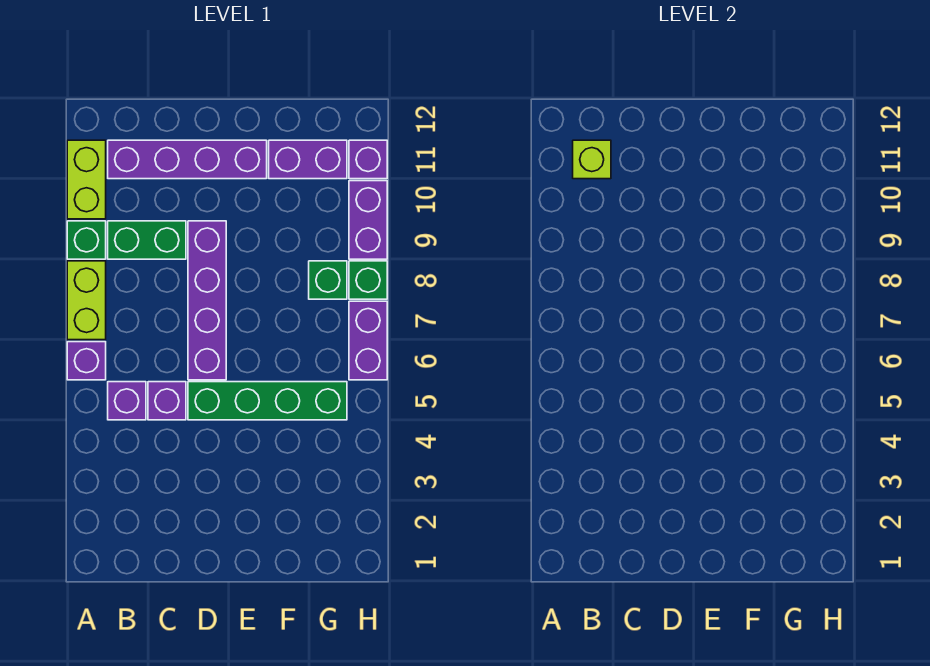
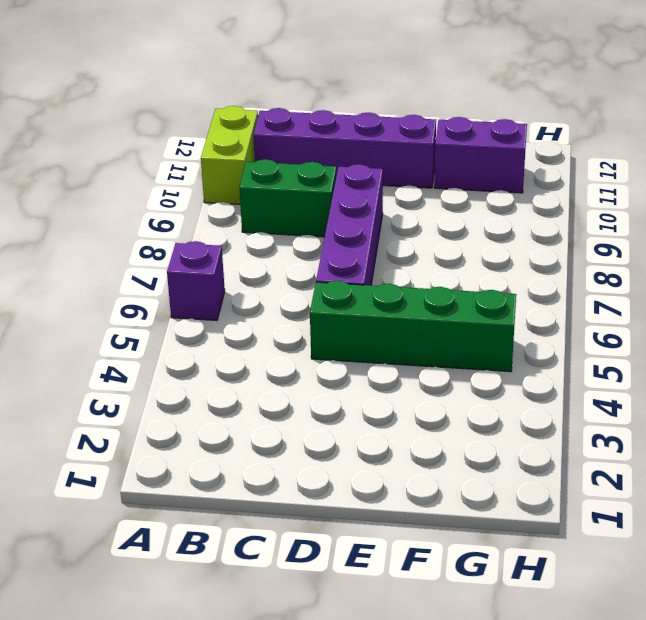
none -> lime brick A7:A8 level 1
none -> green brick A9 level 1
none -> purple brick B5 level 1

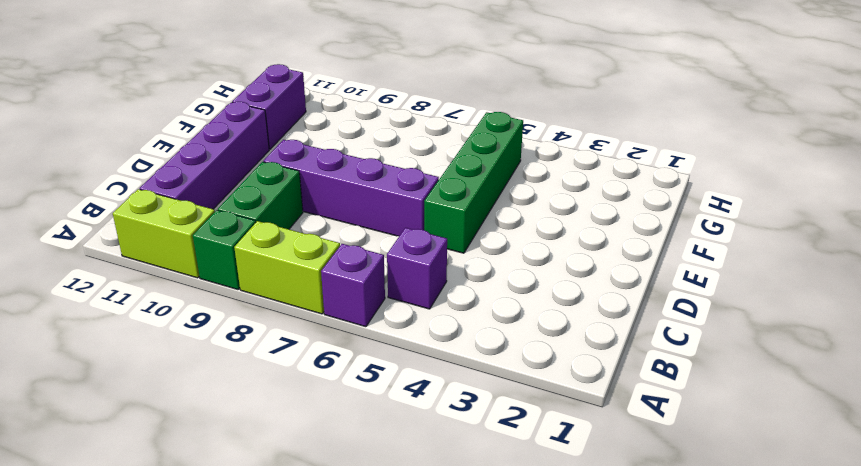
none -> purple brick C5 level 1
none -> green brick G8 level 1
none -> purple brick H6:H7 level 1

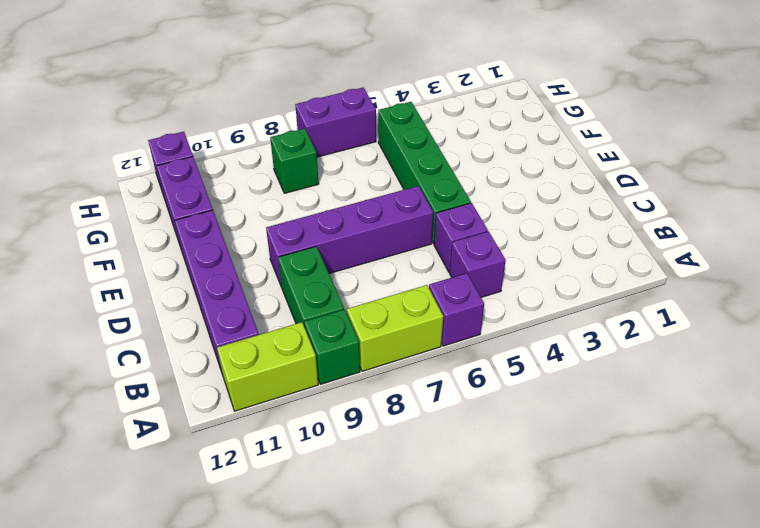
none -> green brick H8 level 1
none -> purple brick H9:H10 level 1
none -> lime brick B11 level 2

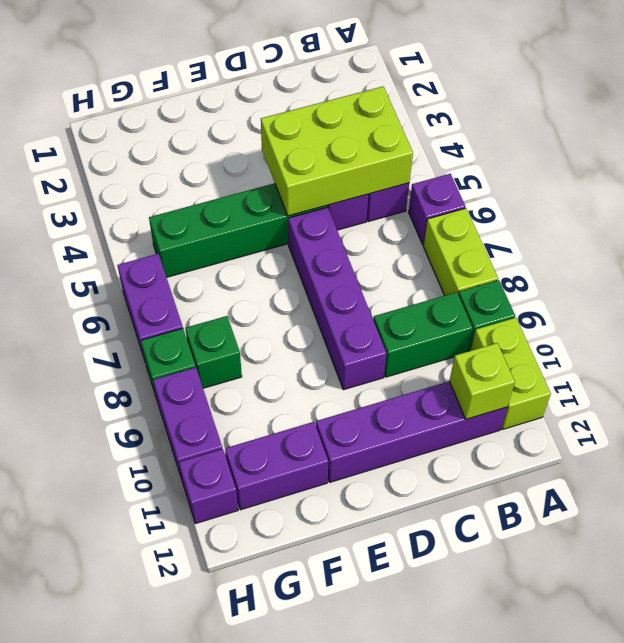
lime brick B4:D5 level 2 -> none

